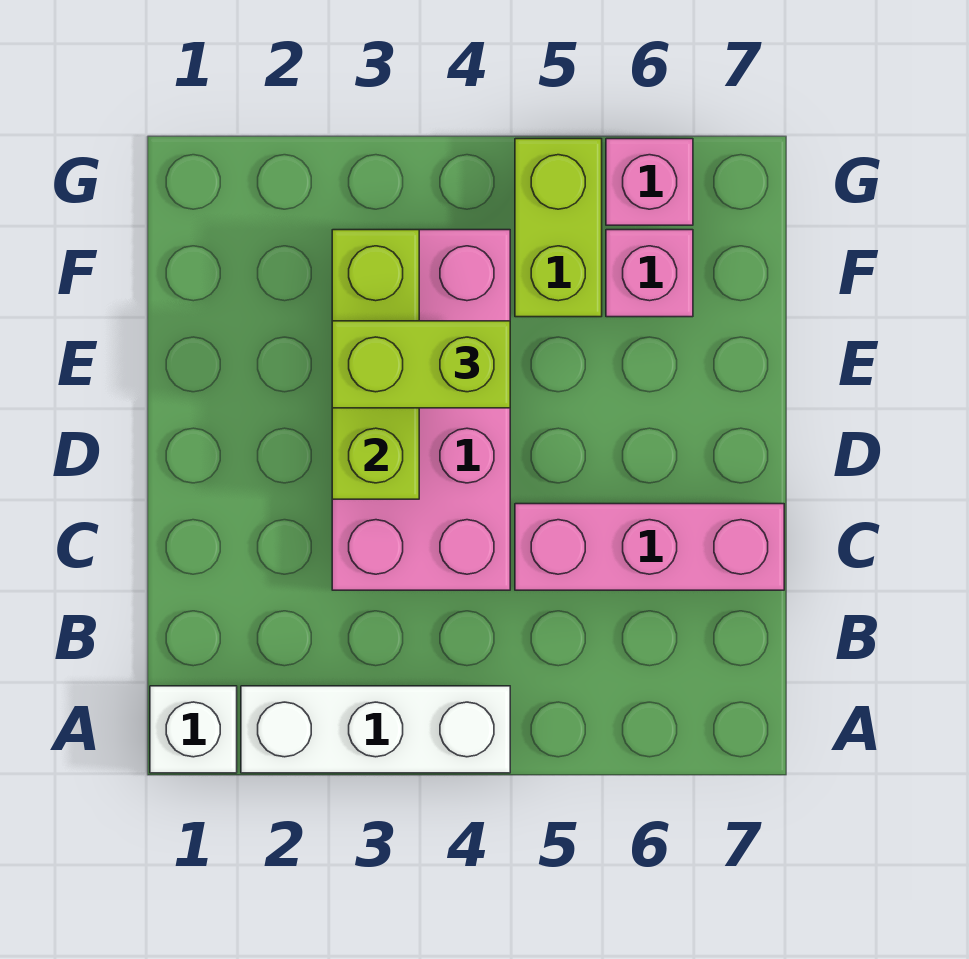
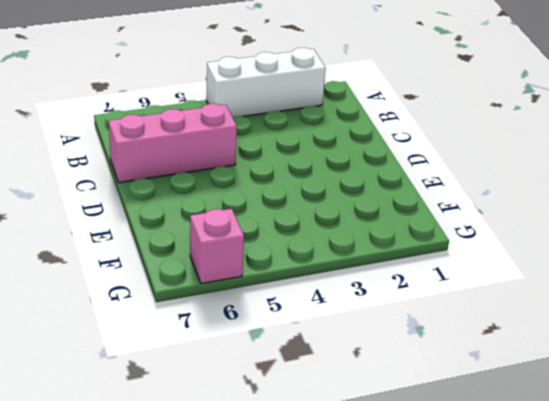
none -> white brick A1 level 1
none -> pink brick C3:F4 level 1

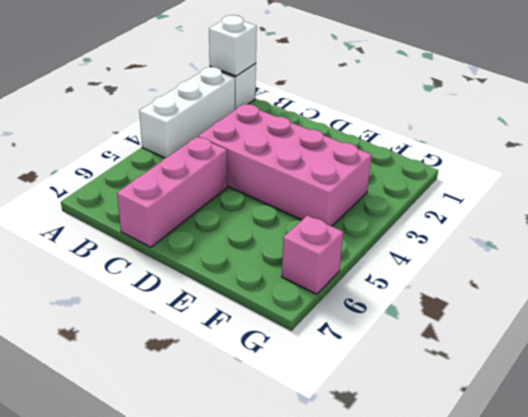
white brick A1 level 2 -> none
none -> lime brick F5:G5 level 1
none -> pink brick F6 level 1

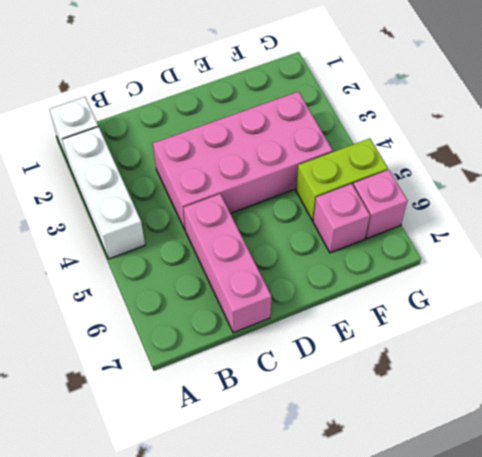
none -> lime brick D3:F3 level 2
none -> lime brick E3:E4 level 3

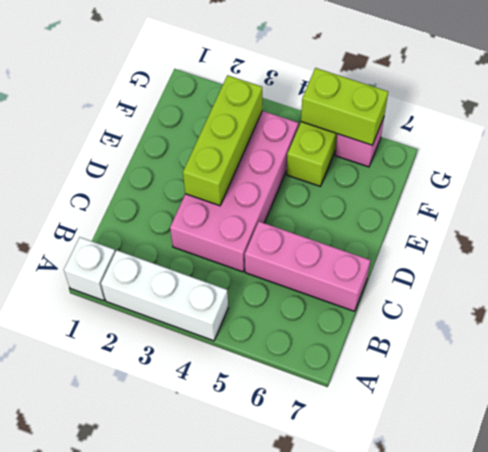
lime brick G5:G6 level 2 -> lime brick E3:E4 level 3
none -> pink brick F6 level 1

